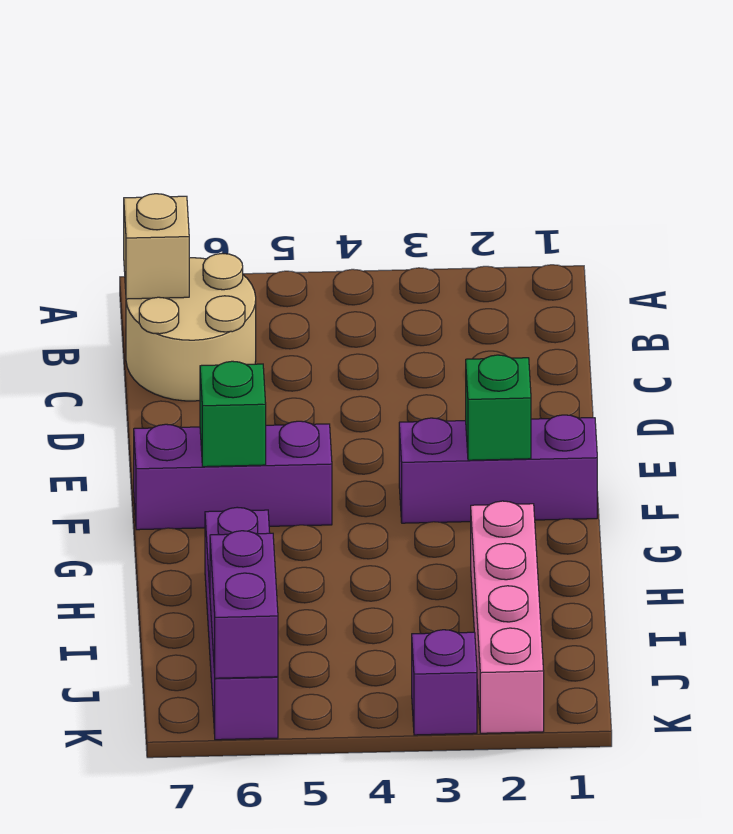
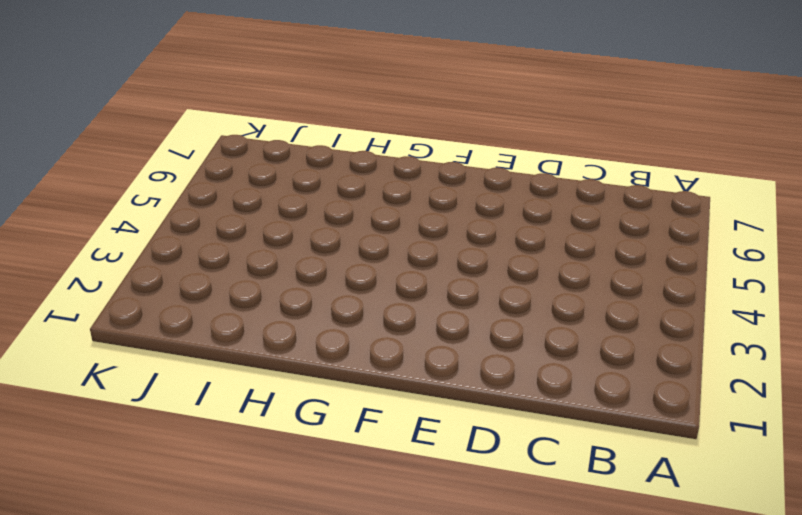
none -> tan round brick B6:C7 level 1
none -> purple brick F1:F3 level 1

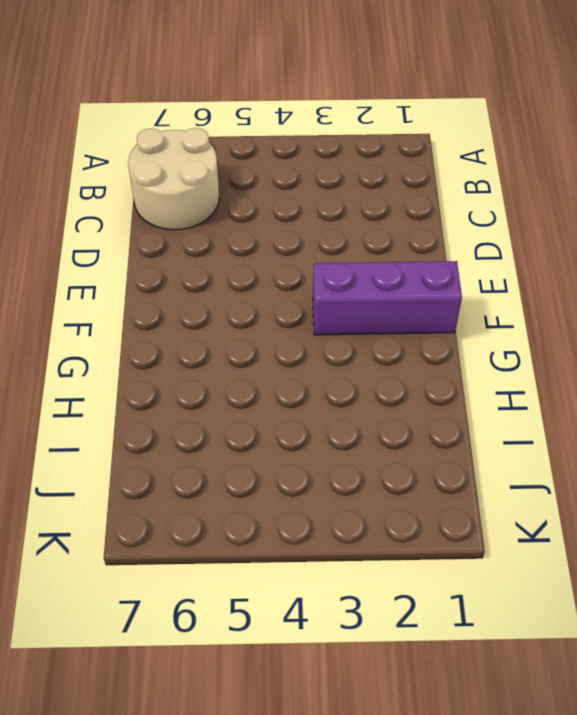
none -> purple brick F5:F7 level 1
none -> pink brick H2:K2 level 1

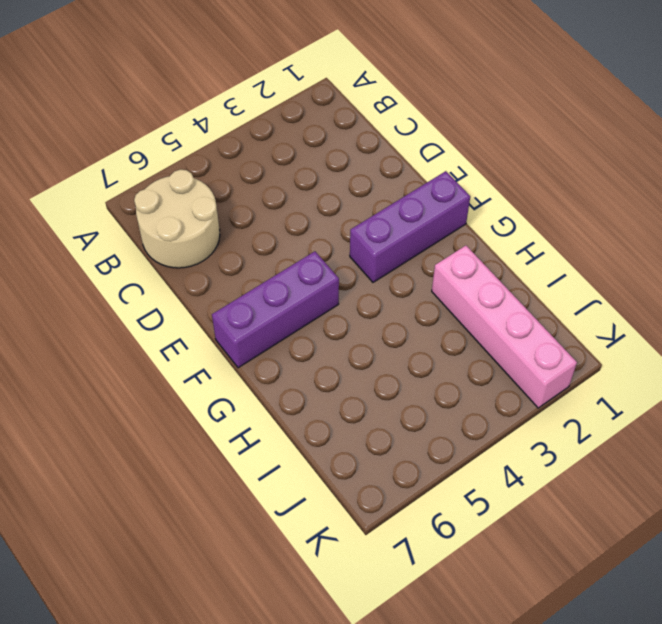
none -> purple brick H6:K6 level 1
none -> purple brick K3 level 1

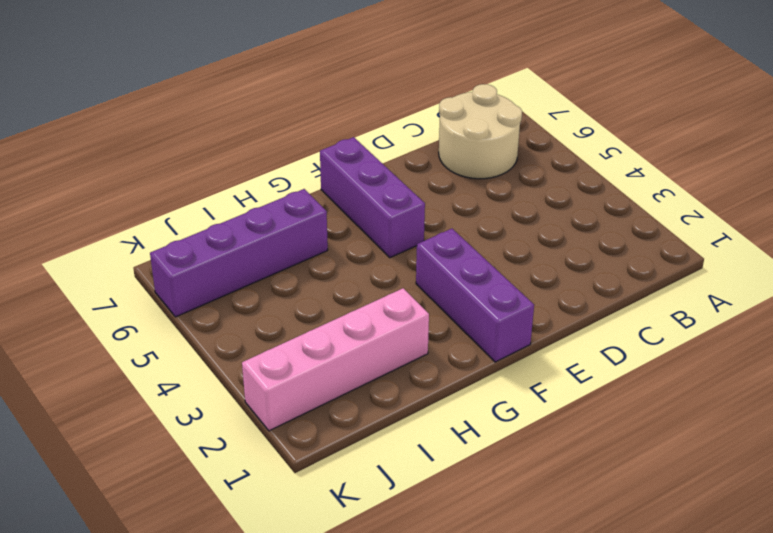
none -> purple brick K3 level 1
none -> tan brick B7 level 2

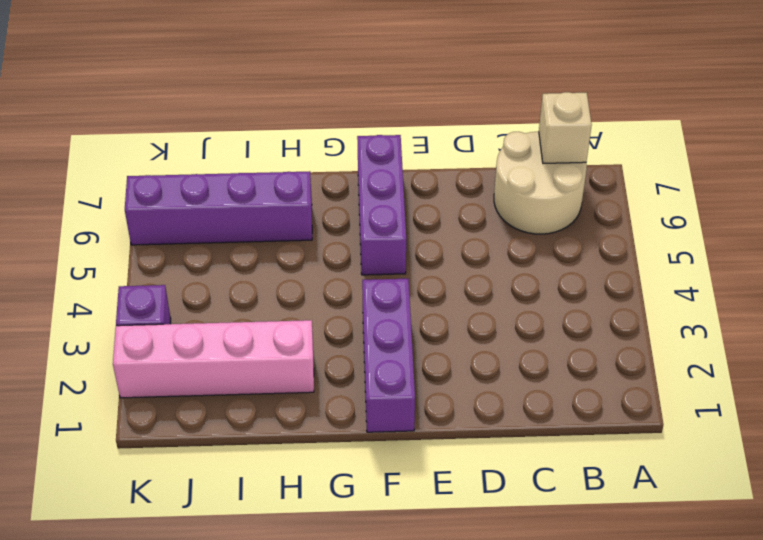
none -> green brick F2 level 2
none -> green brick F6 level 2

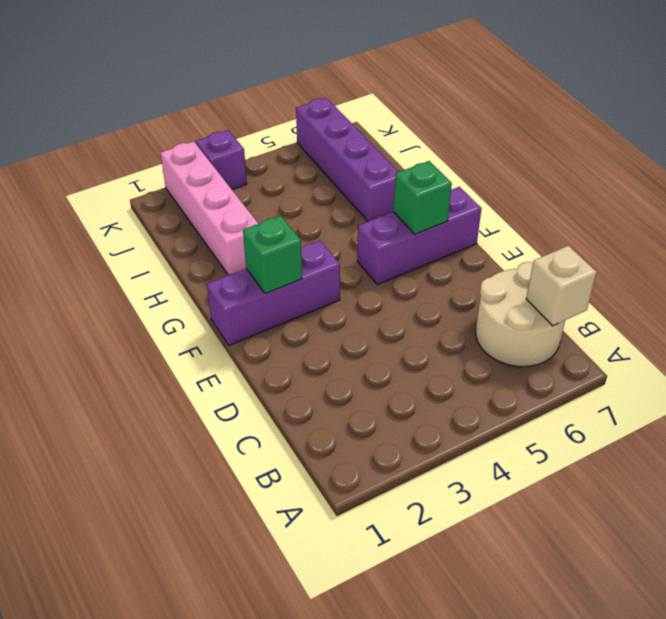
none -> purple brick J6:K6 level 2

